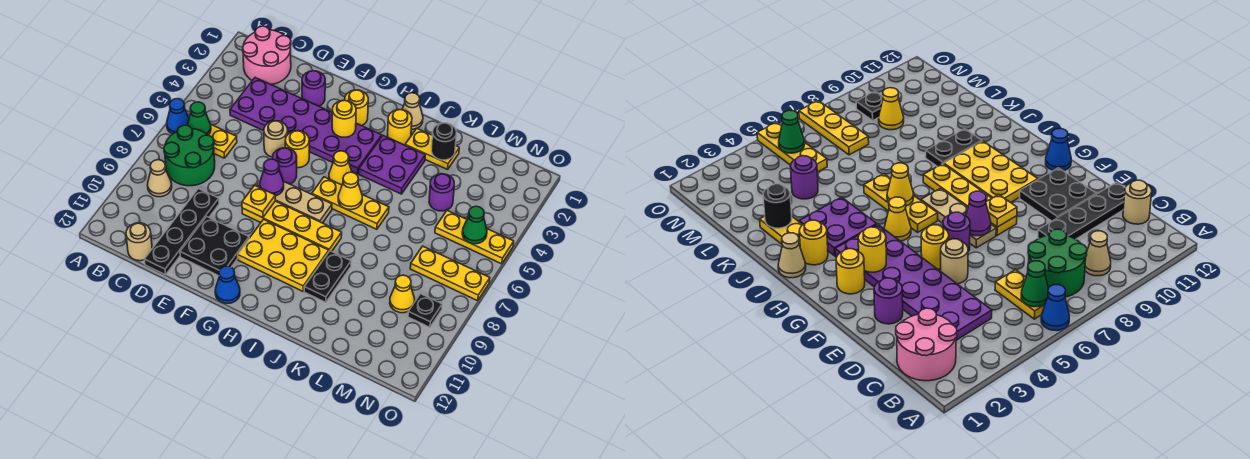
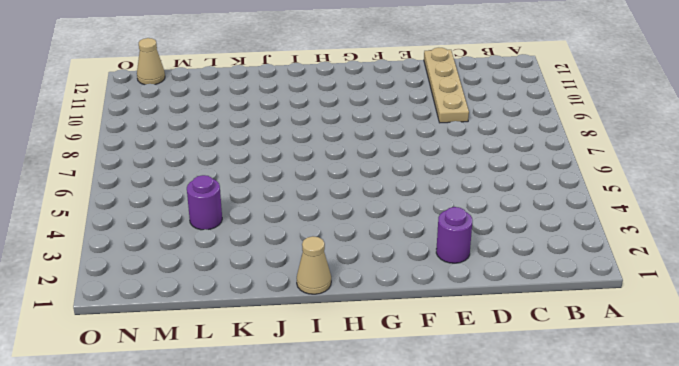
tan plate D9:D12 level 1 -> black plate D9:D12 level 1
tan cone N12 level 1 -> tan cone B9 level 1
none -> blue cone A6 level 1
none -> pink round brick B1:C2 level 1
none -> yellow plate B6:C6 level 1
none -> green round brick B7:C8 level 1

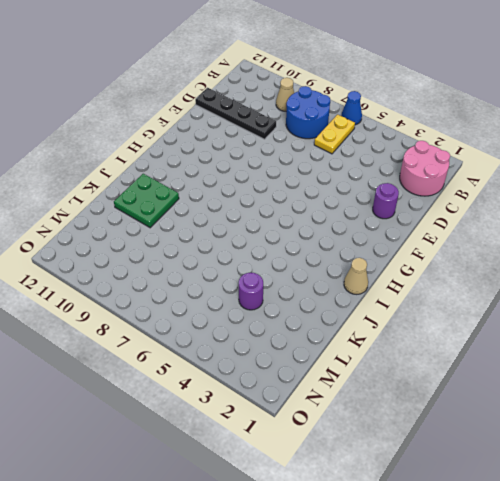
blue round brick B7:C8 level 1 -> green round brick B7:C8 level 1
green plate J10:K11 level 1 -> black plate J9:J10 level 1
none -> purple plate C3:H4 level 1
none -> tan round brick C12 level 1
none -> tan round brick E5 level 1
none -> black plate E10:F11 level 1

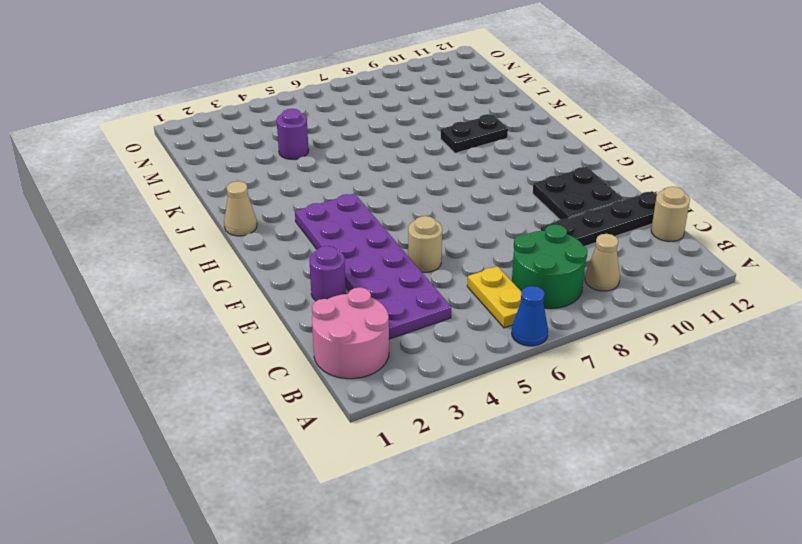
none -> yellow round brick F5 level 1
none -> purple round brick F6 level 1
none -> tan plate F7:H7 level 1
none -> yellow plate F8:I8 level 1

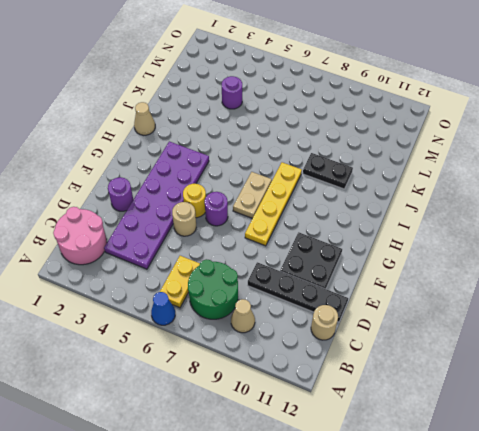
tan plate G7:H7 level 1 -> tan plate F7:H7 level 1
none -> yellow round brick G2 level 1
none -> yellow plate G9:I10 level 1
none -> blue cone G12 level 1
none -> yellow cone H5 level 1

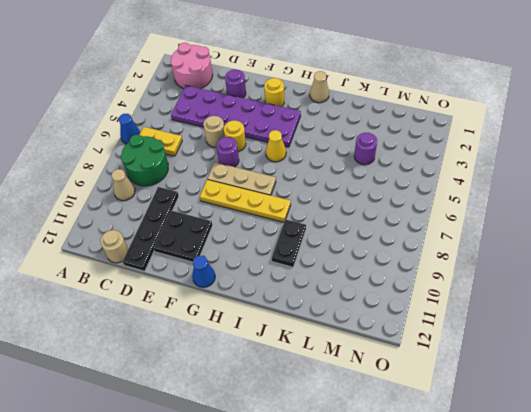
none -> yellow plate G9:I10 level 1
none -> yellow plate H6:J6 level 1
none -> yellow round brick I2 level 1
none -> purple plate I3:J4 level 1

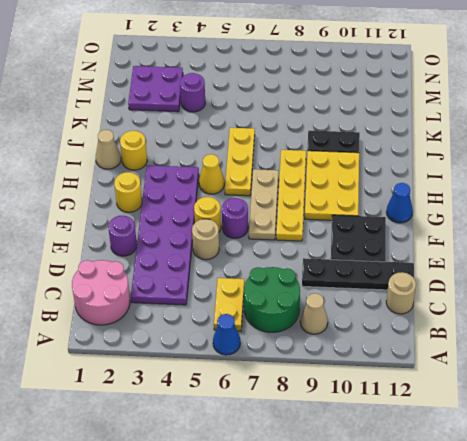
purple plate L2:M3 level 1 -> purple plate I3:J4 level 1
none -> yellow plate J2:K2 level 1
none -> yellow plate M5:O5 level 1
none -> yellow plate M7:O7 level 1
none -> yellow cone M9 level 1

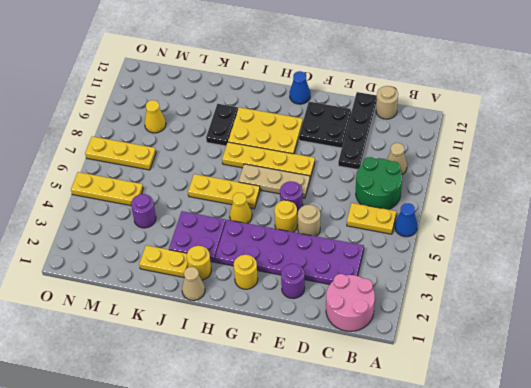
none -> black plate N9 level 1
none -> green cone B6 level 2
none -> purple cone F7 level 2
none -> yellow plate F8 level 2

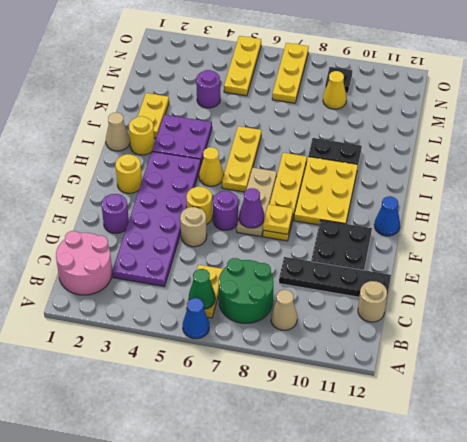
none -> yellow round brick G3 level 2
none -> yellow cone I6 level 2
none -> black round brick K2 level 2
none -> green cone N5 level 2

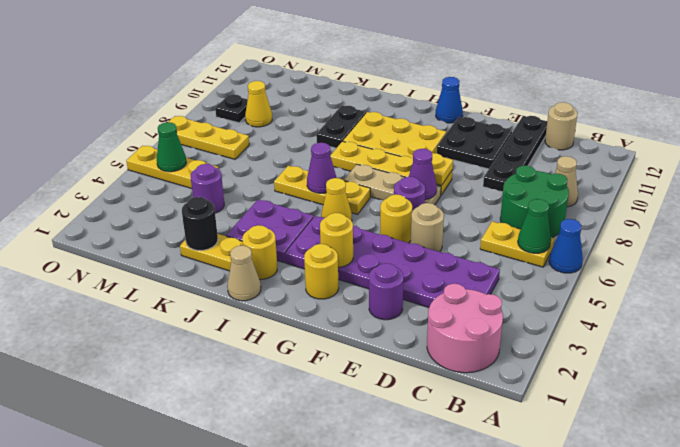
purple cone I6 level 2 -> yellow cone I6 level 2

